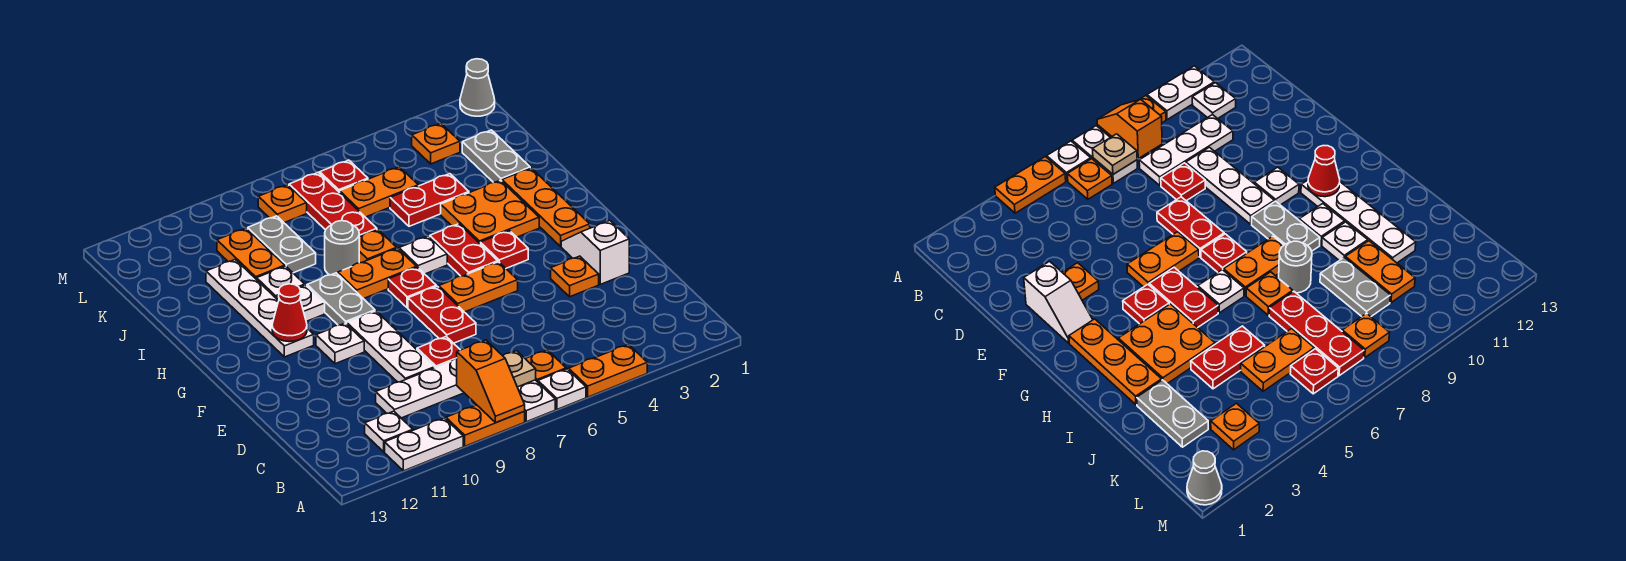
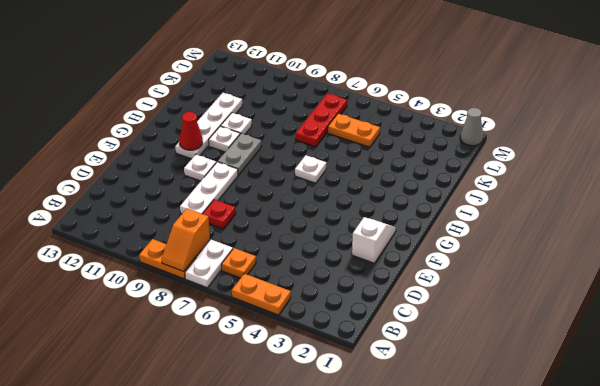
none -> white plate A6 level 1
none -> white plate A10:A11 level 1
none -> white plate B11 level 1
none -> white plate C8:C10 level 1

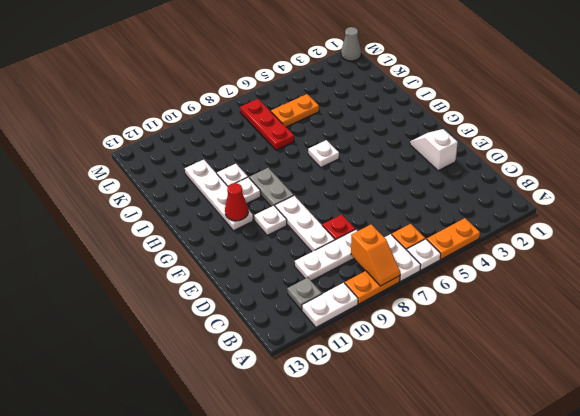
grey plate B11 level 1 -> white plate B11 level 1
none -> orange plate E3 level 1
none -> red plate E7:F7 level 1
none -> orange plate F5:F6 level 1
none -> orange plate G2:I2 level 1

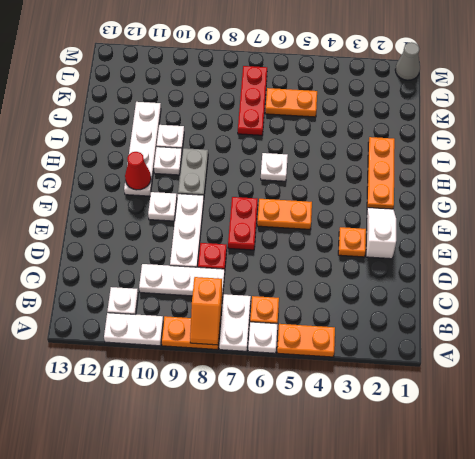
none -> red plate G4 level 1
none -> red plate G5:H5 level 1
none -> red plate G7 level 1
none -> orange plate H3:I4 level 1

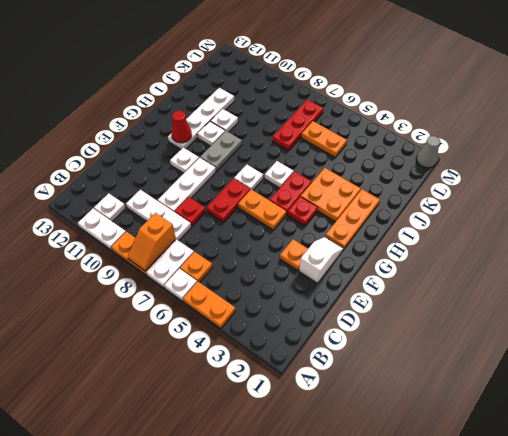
white plate G7 level 1 -> red plate G7 level 1
none -> orange plate H7:H8 level 1
none -> orange plate I7 level 1
none -> grey round brick I8 level 1
none -> grey plate J2:K2 level 1

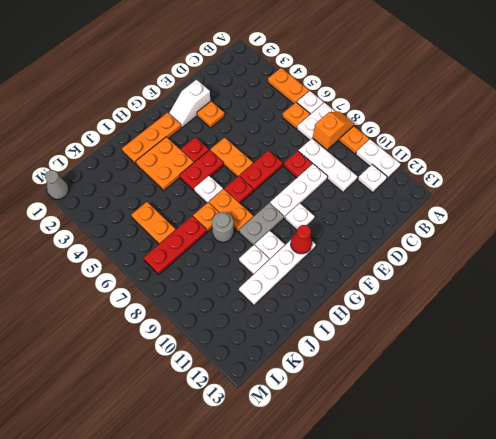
none -> grey plate J2:K2 level 1
none -> red plate J4:J5 level 1
none -> grey plate J9:K9 level 1
none -> orange plate J10:K10 level 1

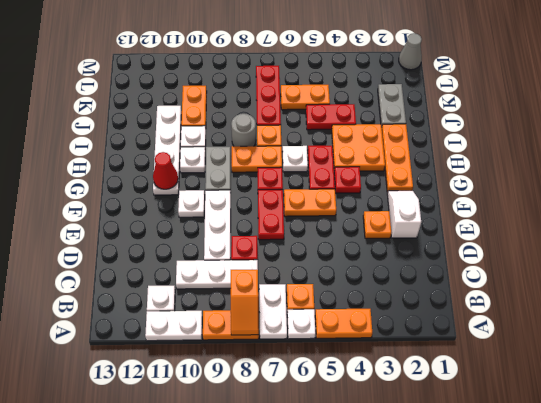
none -> grey plate J9:K9 level 1
none -> orange plate L3 level 1
none -> red plate L6 level 1
none -> orange plate L8 level 1

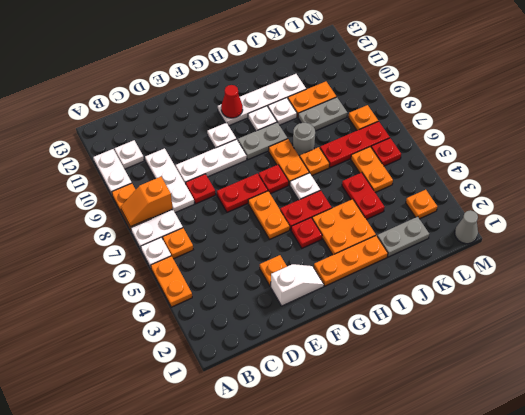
none -> tan plate B7 level 2

